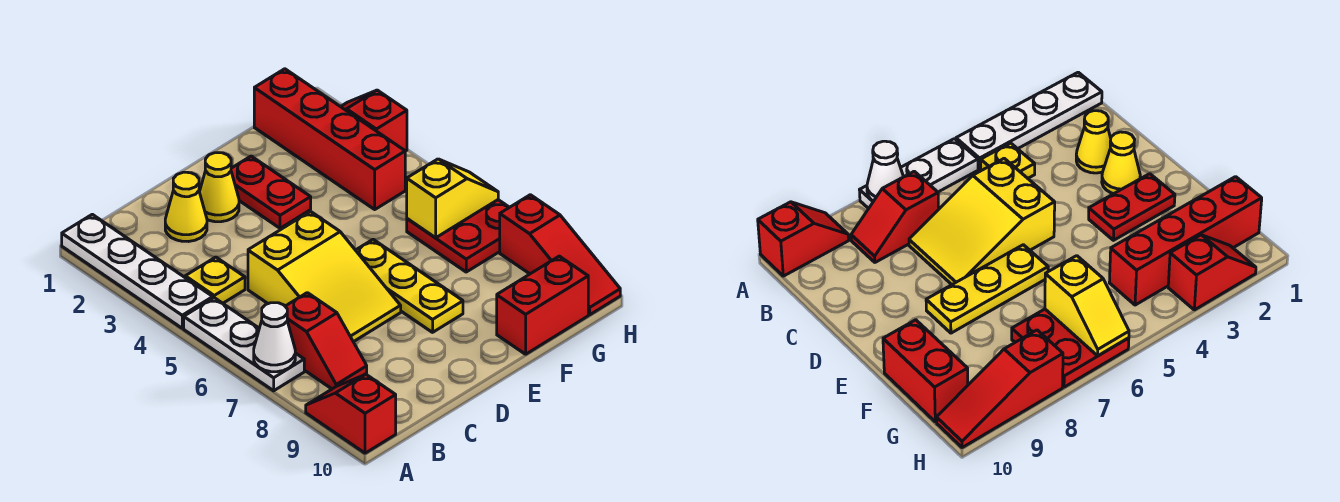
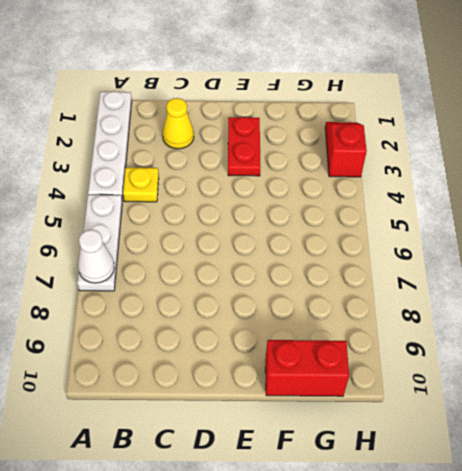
none -> red slope A9:A10 level 1 top 10
none -> red slope B7:B8 level 1 top 7
none -> yellow slope C5:D7 level 1 top 5

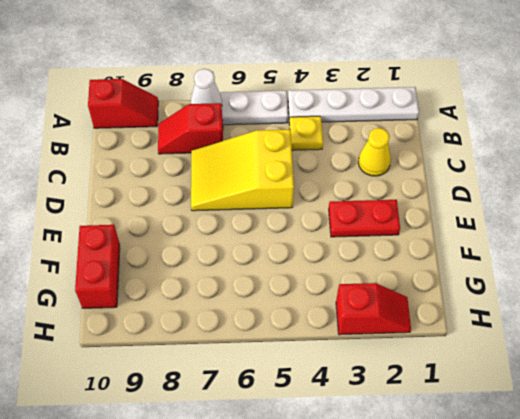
none -> yellow cone D2 level 1
none -> yellow plate E6:E8 level 1
none -> red brick G1:G4 level 1

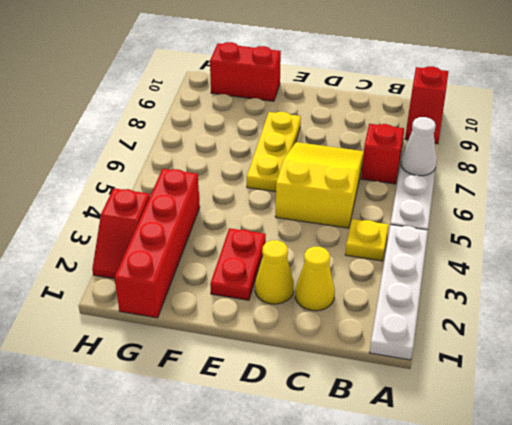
none -> red plate G6:H7 level 1
none -> red slope H8:H10 level 1 top 8
none -> yellow slope G6:H6 level 2 top G

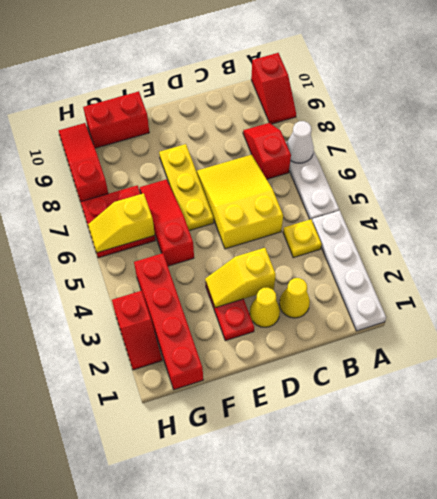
yellow slope D3:E3 level 2 top D -> none
red slope F5:F7 level 1 top 5 -> none

